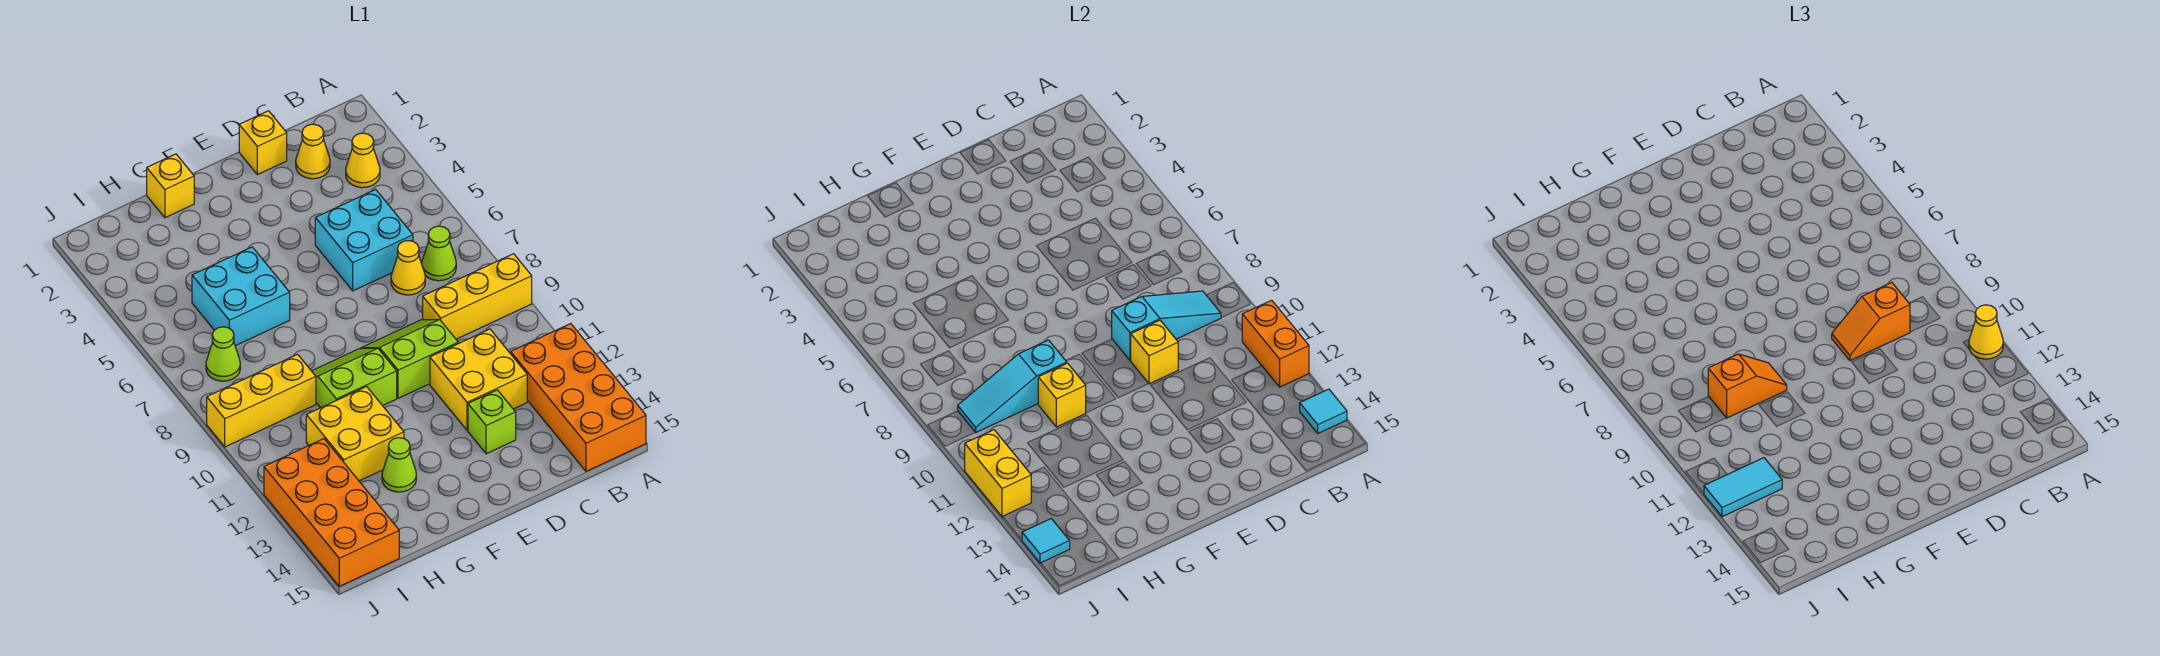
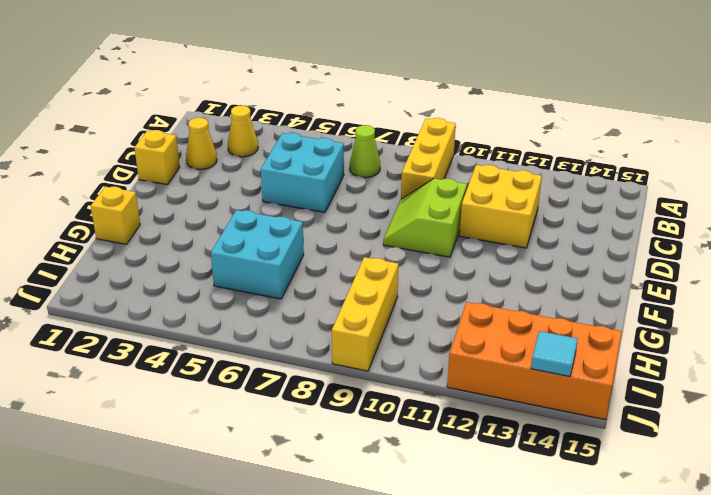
none -> orange brick A12:B15 level 1
none -> yellow cone C7 level 1
none -> lime brick D13 level 1
none -> lime slope F9:G10 level 1 top 10

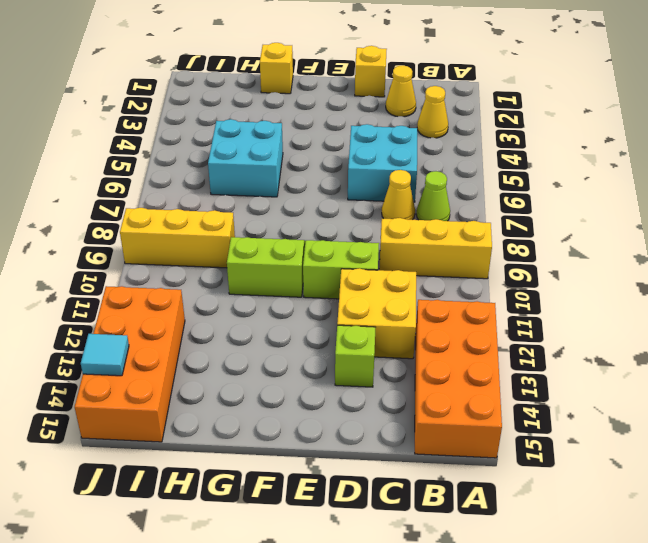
none -> yellow brick G11:H12 level 1
none -> lime cone G13 level 1
none -> lime cone I7 level 1
none -> orange brick A11:A12 level 2

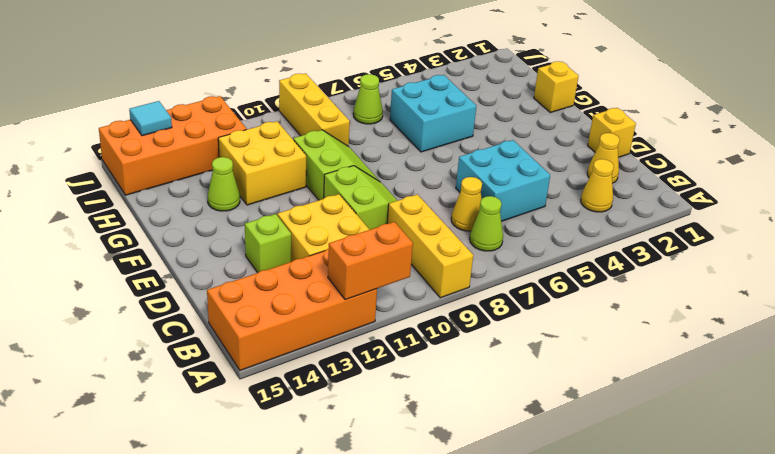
none -> cyan tile A14 level 2
none -> cyan slope B9:D9 level 2 top D
none -> yellow brick D10 level 2
none -> cyan slope G9:I9 level 2 top G

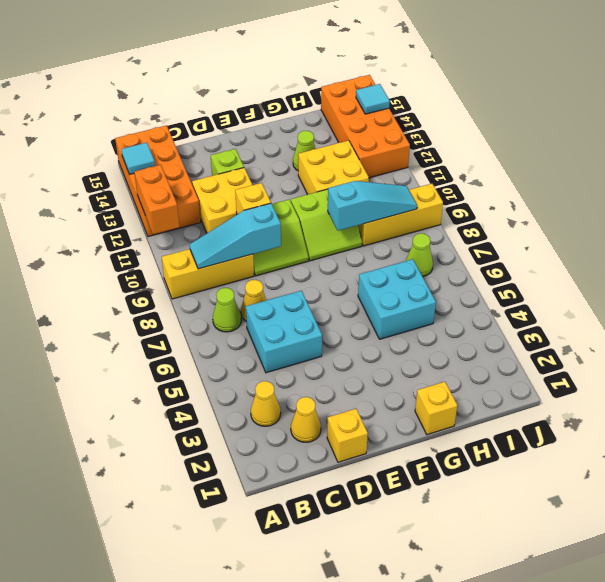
none -> yellow brick G10 level 2
none -> yellow brick J11:J12 level 2
none -> yellow cone A11 level 3
none -> orange slope C9:D9 level 3 top C

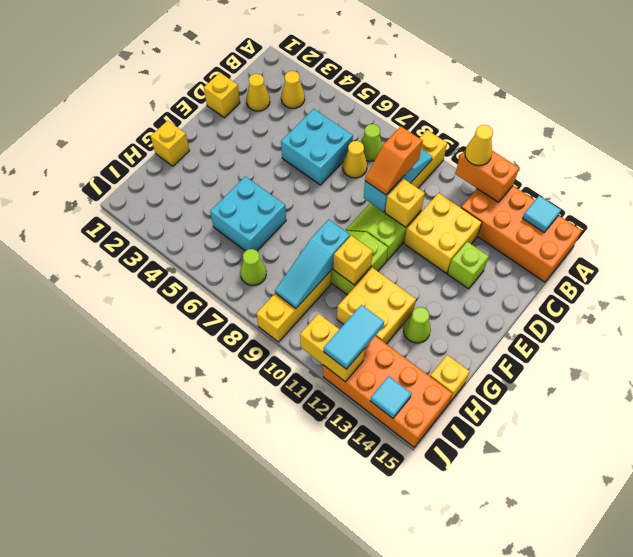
yellow brick H15 level 1 -> none
none -> orange slope G9:H9 level 3 top H

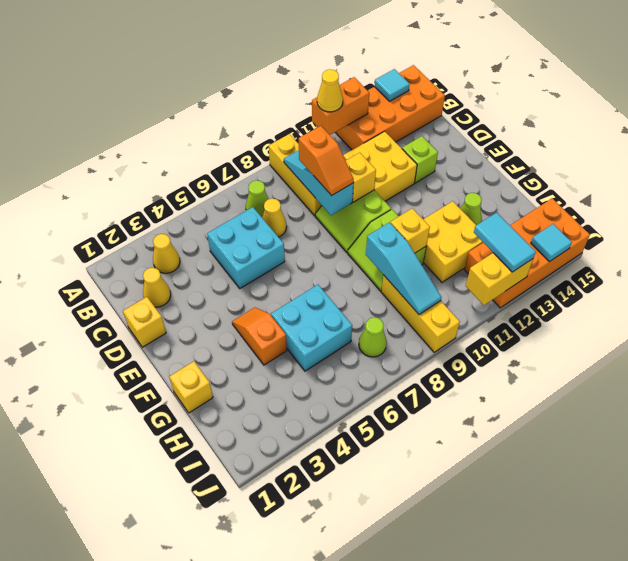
orange slope F4:G4 level 1 top G -> orange slope G9:H9 level 3 top H

